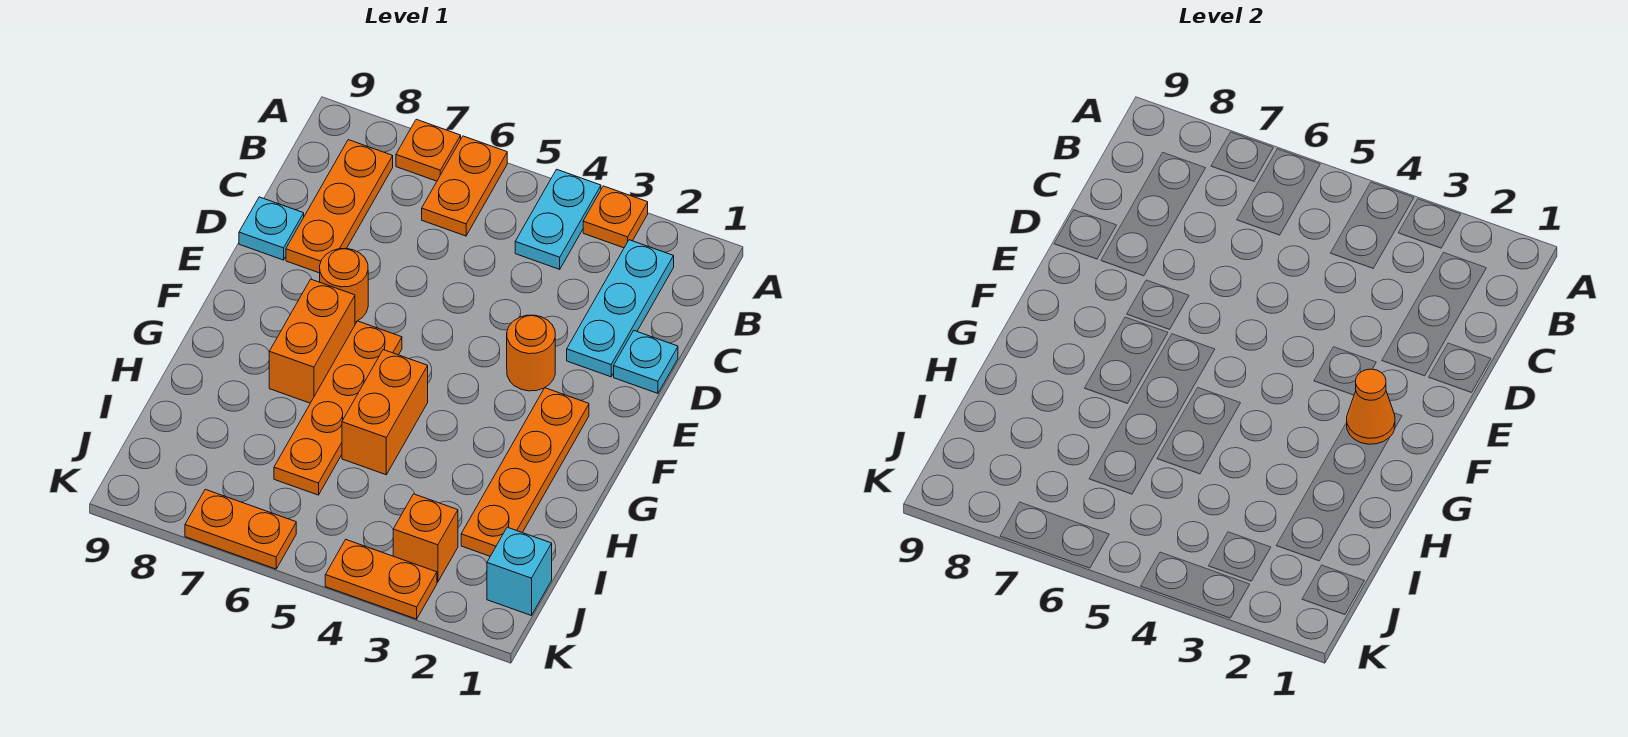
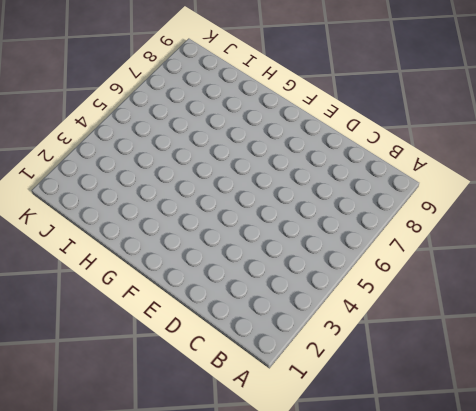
none -> orange plate A3 level 1
none -> cyan plate A4:B4 level 1
none -> orange plate A6:B6 level 1

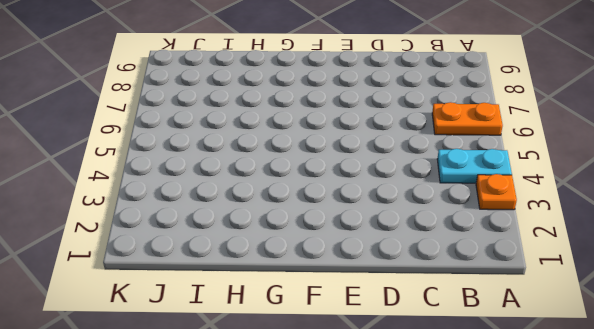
none -> orange plate A7 level 1
none -> cyan plate B2:D2 level 1
none -> orange plate B8:D8 level 1

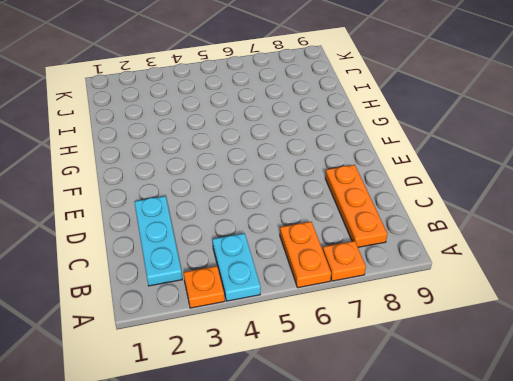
none -> cyan plate D1 level 1
none -> cyan plate D9 level 1
none -> orange round brick E3 level 1

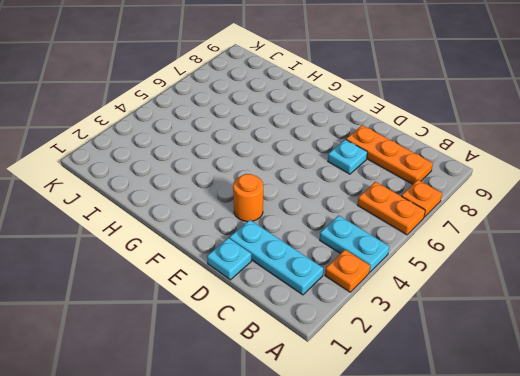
cyan plate D7 level 1 -> cyan plate D9 level 1
none -> orange round brick E7 level 1
none -> orange plate F2:I2 level 1
none -> orange plate F6:I6 level 1

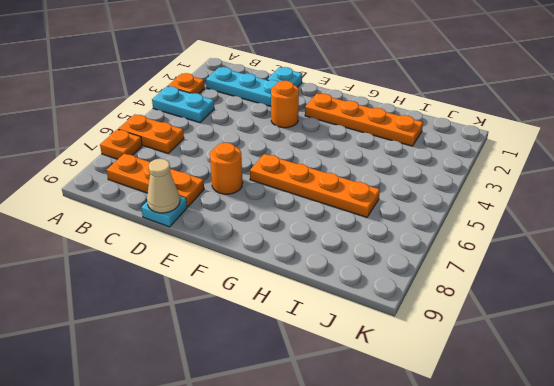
tan cone D9 level 2 -> none
none -> orange brick F7:G7 level 1
none -> orange brick G5:H5 level 1
none -> cyan brick J1 level 1

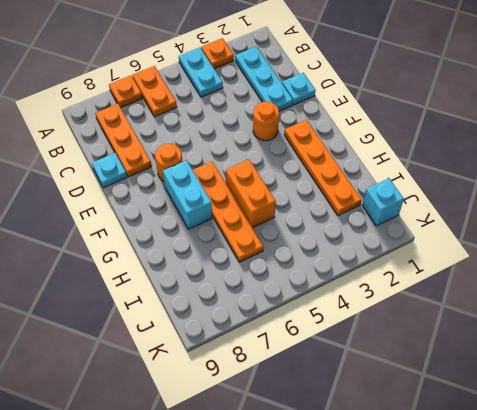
cyan brick F7:G7 level 1 -> orange brick F7:G7 level 1
none -> orange brick J3 level 1
none -> orange plate K3:K4 level 1
none -> orange plate K6:K7 level 1

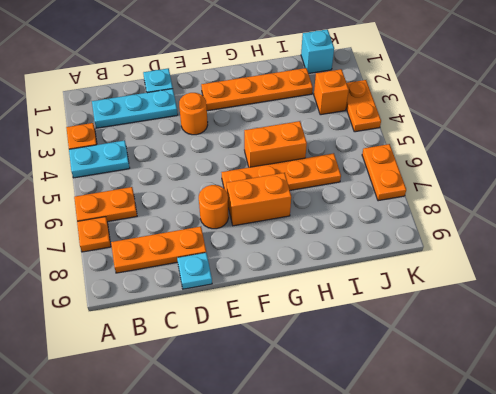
none -> orange cone F2 level 2

